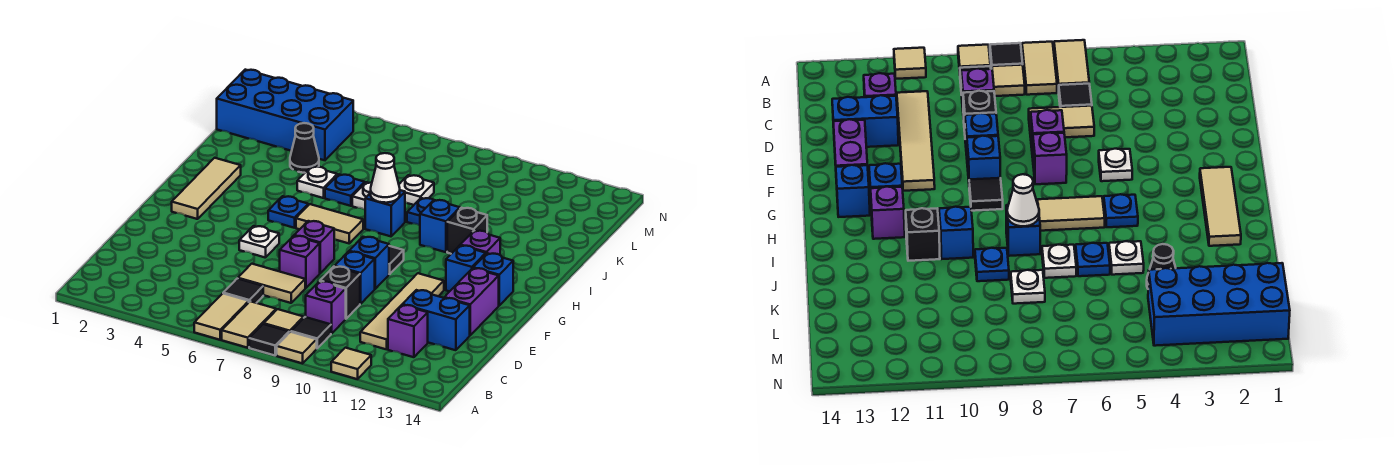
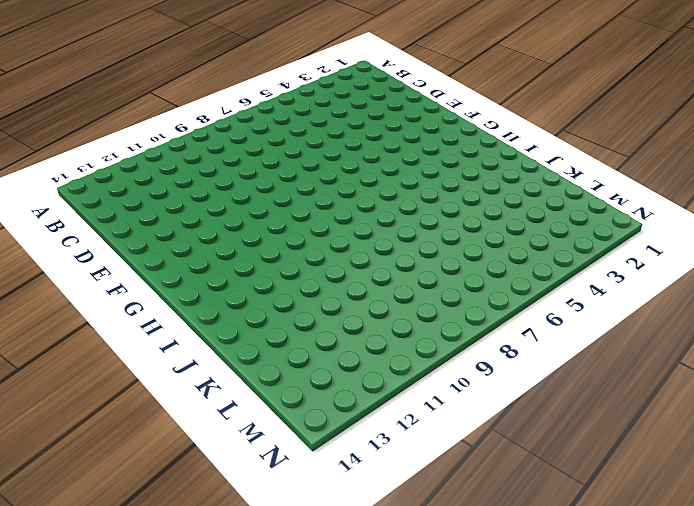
none -> tan tile A6:B6 level 1
none -> tan tile A7:B7 level 1
none -> black tile A8 level 1
none -> tan tile A9 level 1

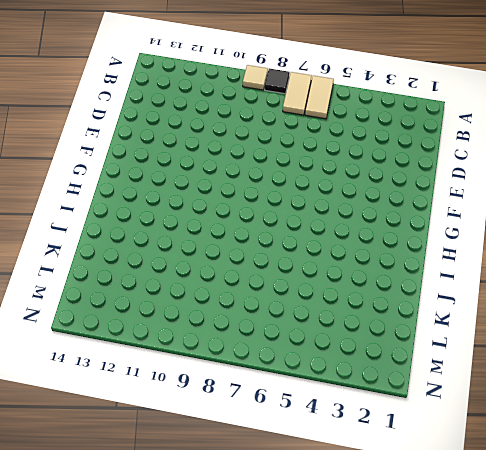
none -> tan tile A11 level 1
none -> tan tile B8 level 1
none -> black tile B9 level 1
none -> black tile C6 level 1

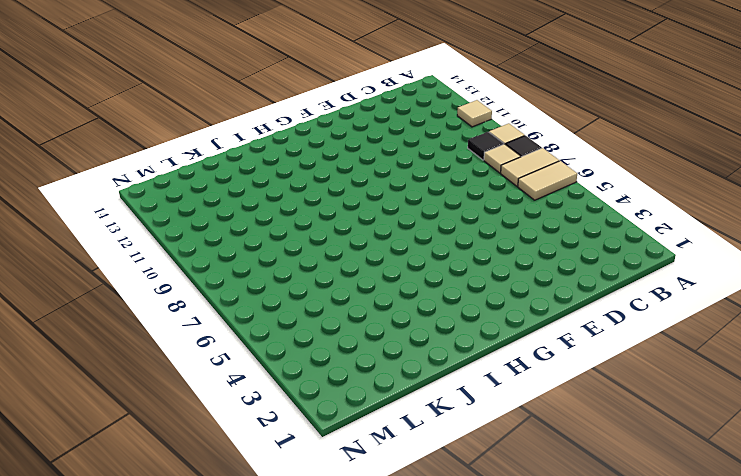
none -> black tile C6 level 1
none -> purple brick C9 level 1
none -> tan tile C11:F11 level 1
none -> purple brick C12 level 1

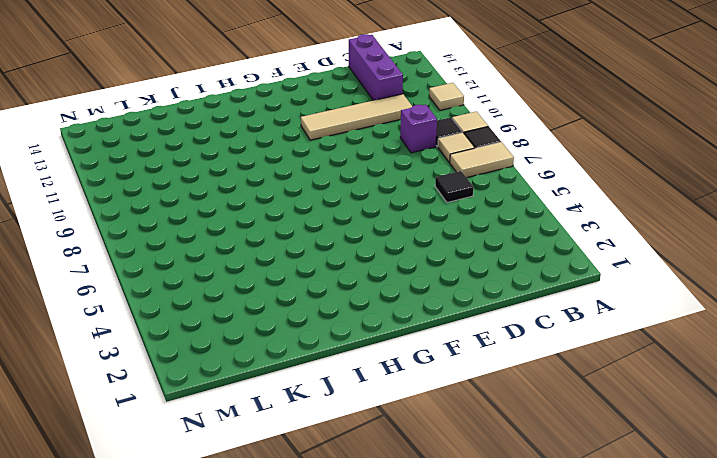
purple brick C12:C14 level 1 -> purple brick C12 level 1
none -> tan tile A6:B6 level 1
none -> tan tile D6:D7 level 1
none -> black brick D9 level 1
none -> blue brick D12:D13 level 1

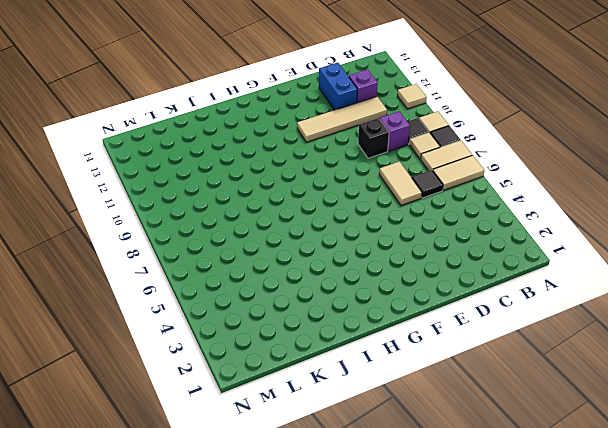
none -> purple brick E7 level 1
none -> blue brick E9 level 1
none -> purple brick E13:F13 level 1
none -> white plate F5 level 1

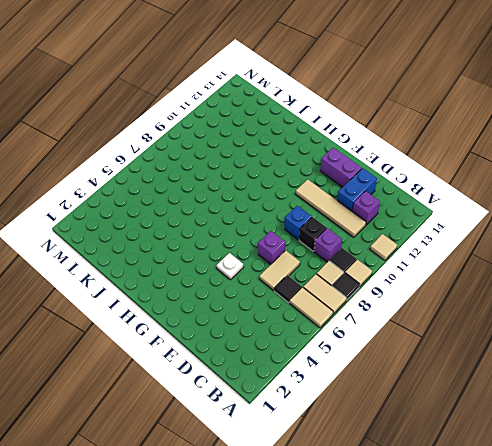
none -> purple brick F7 level 1
none -> blue brick F9 level 1
none -> tan tile G2:I2 level 1
none -> black tile G9 level 1

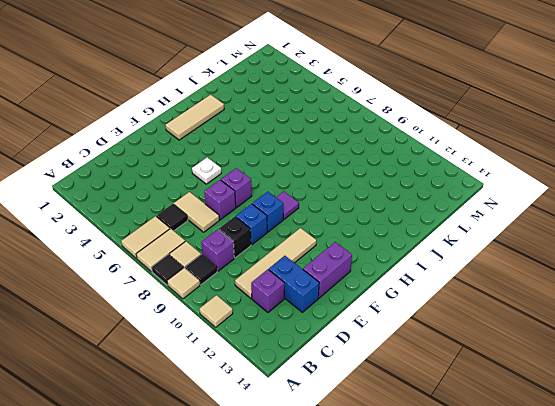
purple tile G9 level 1 -> black tile G9 level 1
none -> blue brick G12 level 1
none -> blue brick G13 level 1
none -> blue plate H5 level 1
none -> tan tile H6:H7 level 1

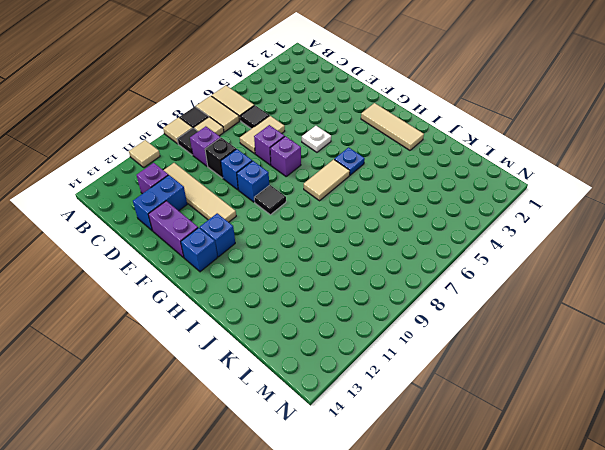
none -> purple brick H12 level 1
none -> blue brick I8 level 1
none -> blue brick I10 level 1
none -> black brick I11 level 1

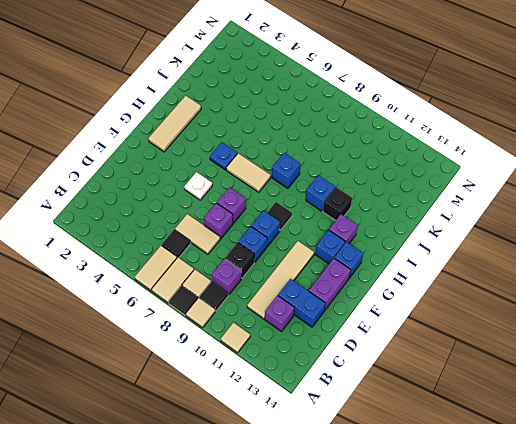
none -> white plate J5 level 1
none -> blue plate J6 level 1
none -> white plate J7 level 1
none -> blue plate J9 level 1

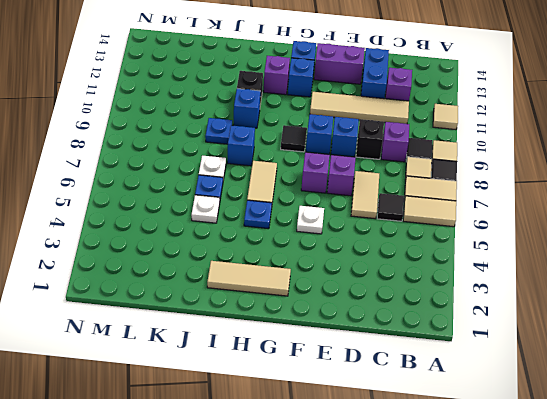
none -> black cone K4 level 1
none -> white plate K8 level 1
none -> blue brick L1:M4 level 1
none -> white cone I8 level 2

